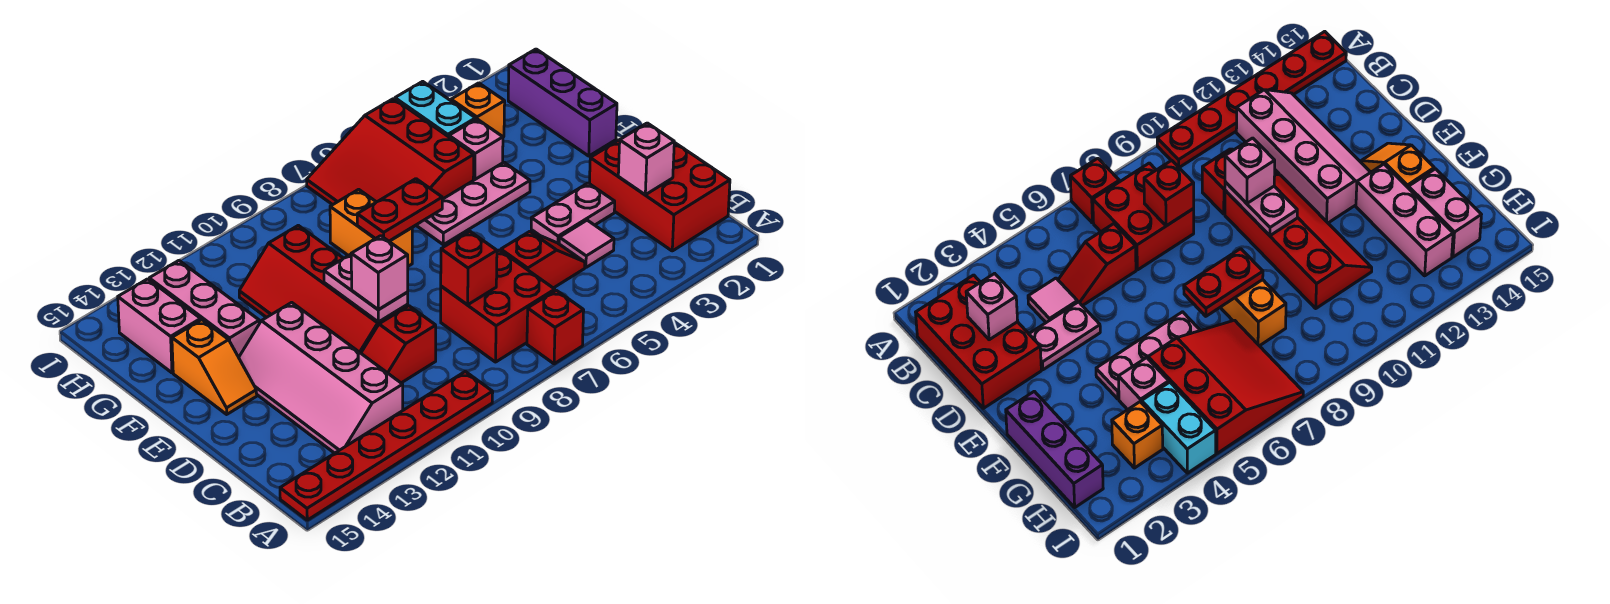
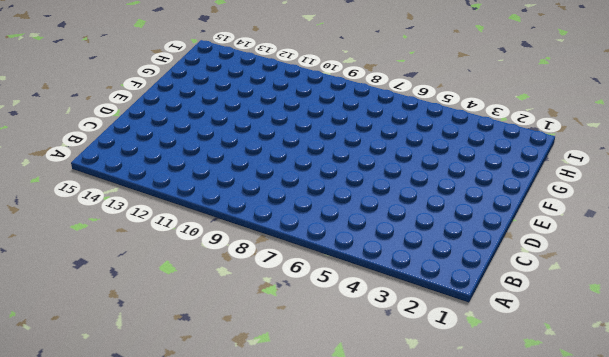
none -> red brick A7 level 1
none -> red plate A10:A15 level 1
none -> red brick B1:D2 level 1

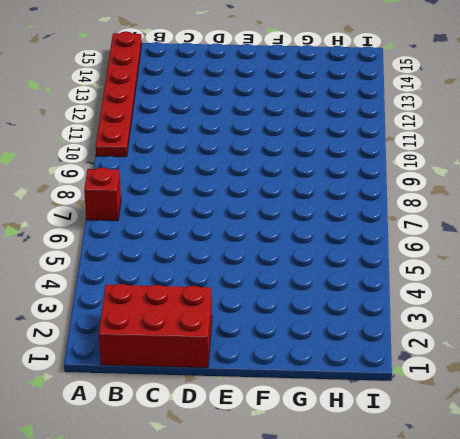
none -> red brick B7:C8 level 1
none -> pink slope B12:E13 level 1 top 12
none -> pink tile C4 level 1

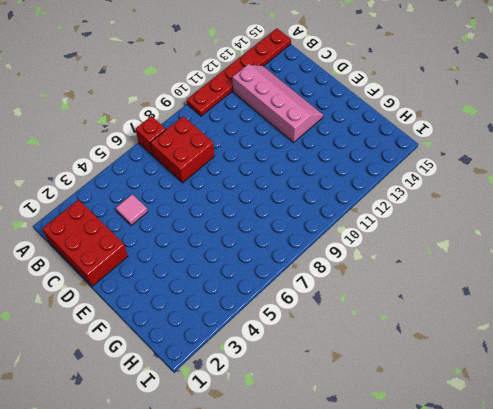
none -> red slope C5:C6 level 1 top 6
none -> red slope C10:C11 level 1 top 10
none -> pink plate D3:D4 level 1

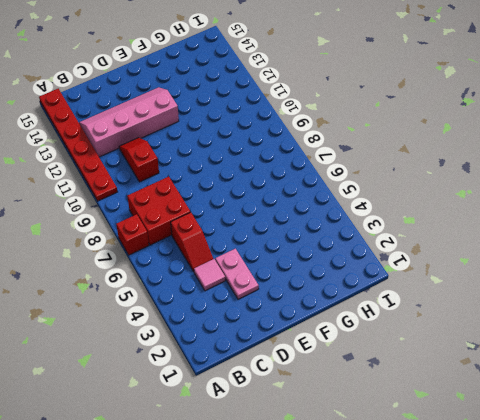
none -> red brick B1:D2 level 1
none -> red slope D10:G11 level 1 top 10
none -> orange slope E14:F14 level 1 top F

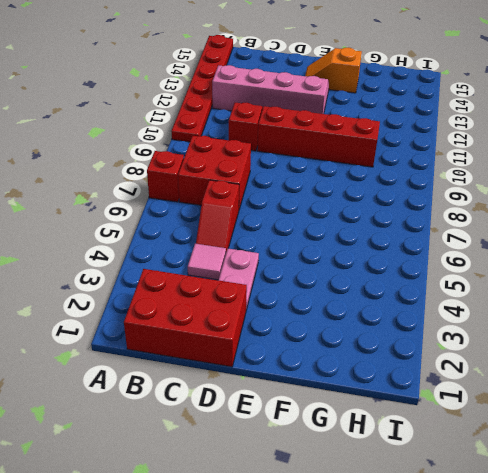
none -> purple brick F1:H1 level 1
none -> pink plate F4:F6 level 1
none -> orange brick F8:G8 level 1

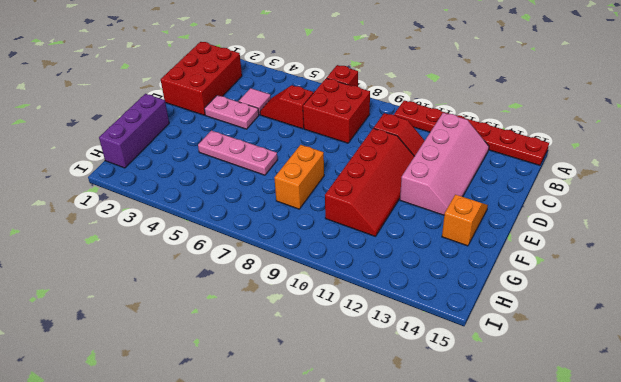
none -> pink brick F13:H13 level 1
none -> pink brick G4 level 1
none -> red slope G5:I7 level 1 top 5

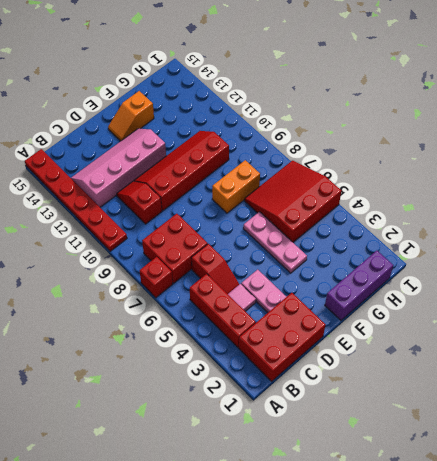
red brick B3:B5 level 1 -> none
none -> pink brick F13:H13 level 1
none -> pink brick G4 level 1
none -> pink brick G14:H14 level 1

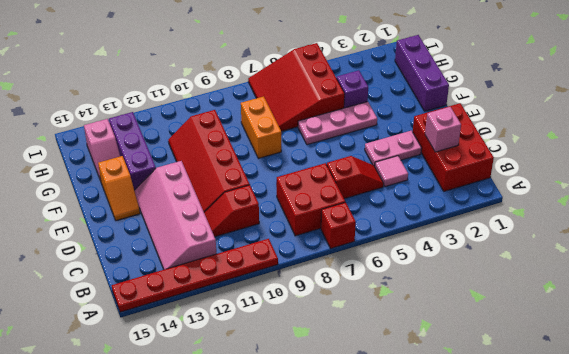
purple brick F13:H13 level 1 -> pink brick F13:H13 level 1
purple brick G4 level 1 -> pink brick G4 level 1
pink slope G14:H14 level 1 top H -> pink brick G14:H14 level 1
none -> orange brick H3 level 1
none -> cyan brick H4:I4 level 1
none -> red brick C8 level 2

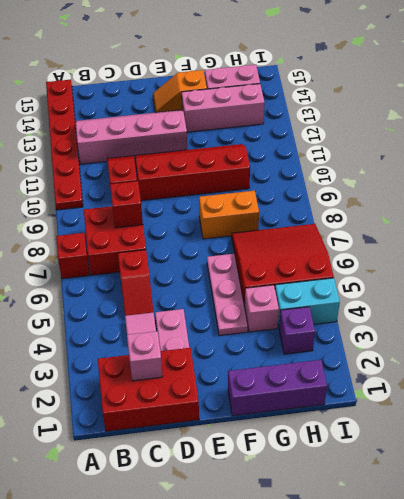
purple brick H3 level 1 -> orange brick H3 level 1
none -> pink plate D10:E10 level 2
none -> red plate F7:F8 level 2
none -> pink brick D10 level 3

